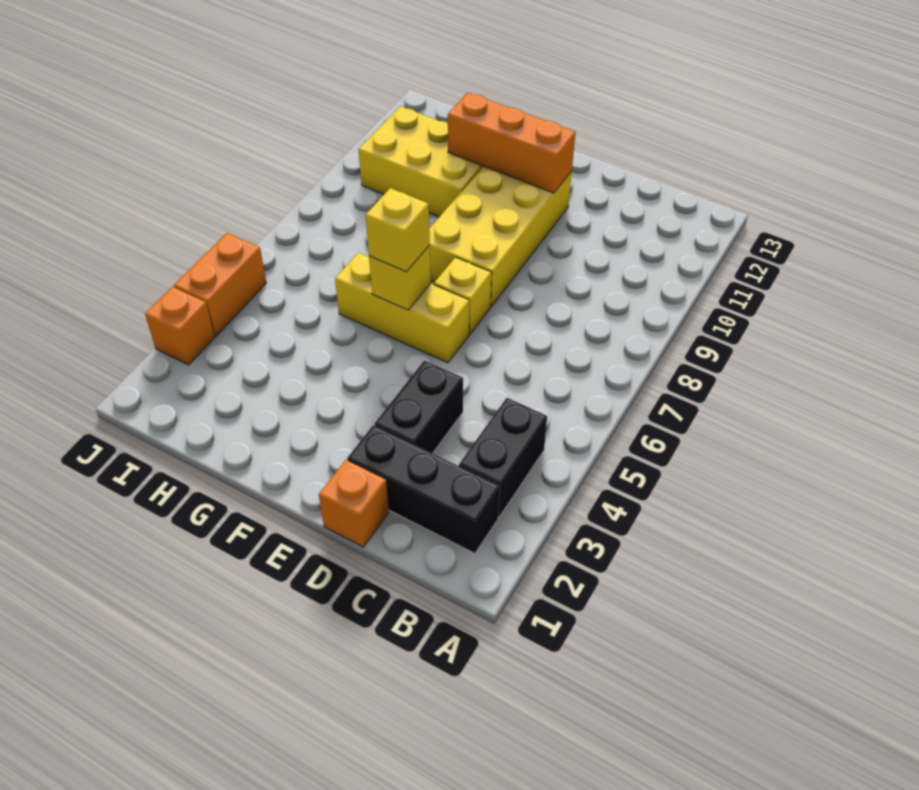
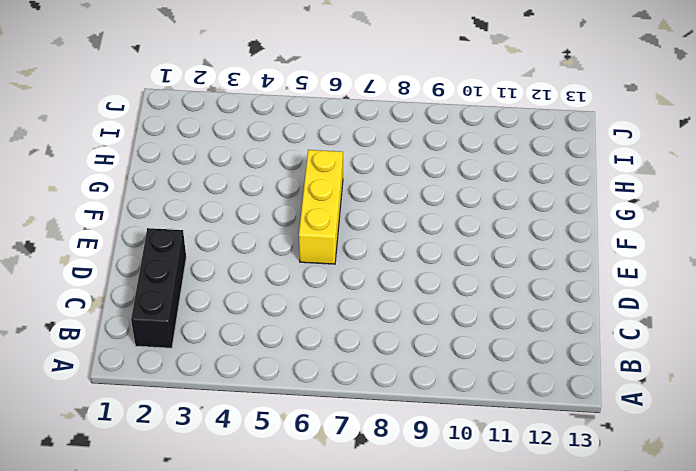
none -> black brick B3:B4 level 1
none -> orange brick D1 level 1
none -> black brick D3:D4 level 1

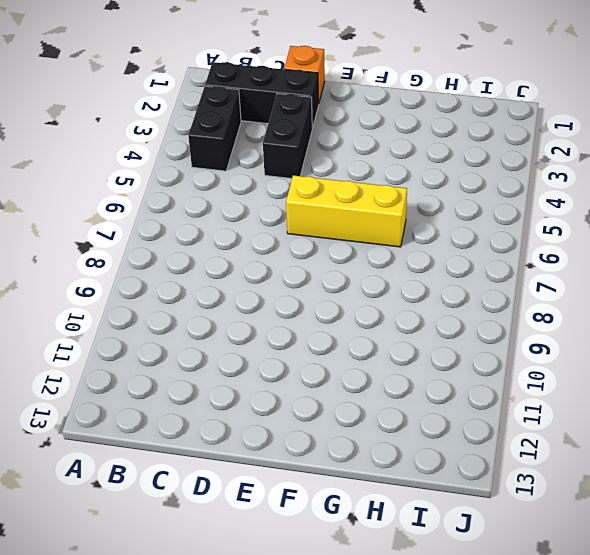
none -> yellow brick E7 level 1
none -> yellow brick E8:F11 level 1
none -> yellow brick G10:I11 level 1

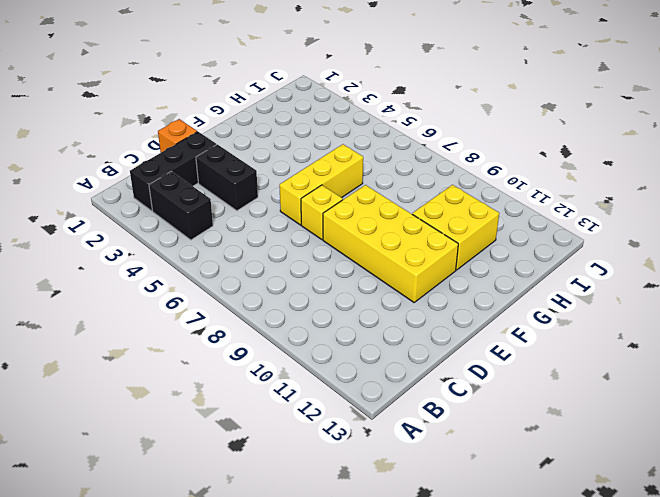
yellow brick G10:H11 level 1 -> yellow brick G10:I11 level 1
none -> orange brick J3 level 1
none -> orange brick J4:J5 level 1
none -> orange brick E11:G11 level 2

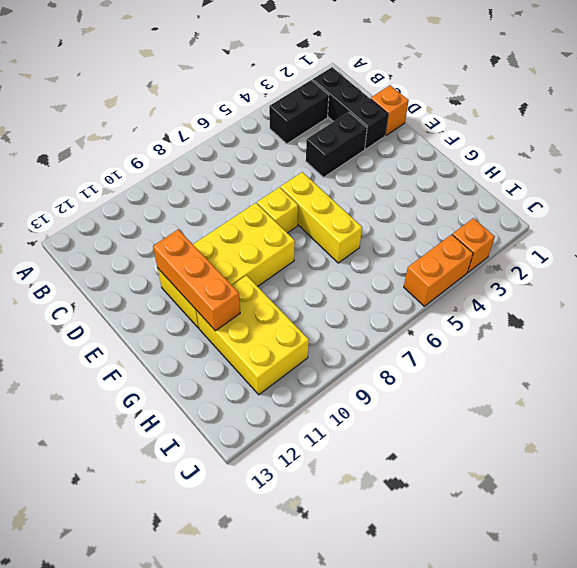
none -> yellow brick F6 level 2
none -> yellow brick F6 level 3

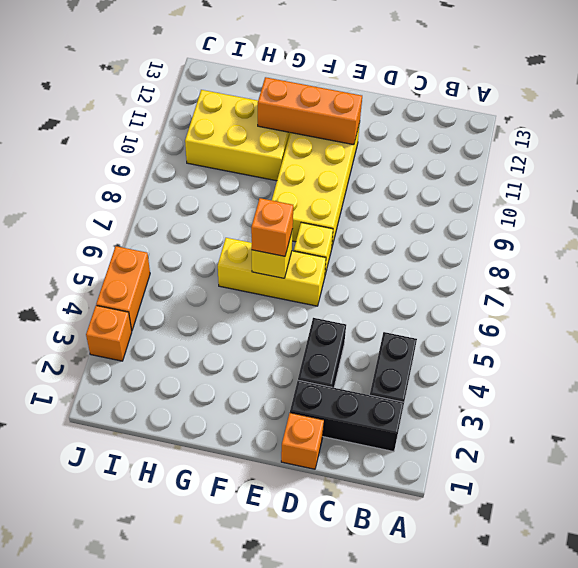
orange brick F6 level 3 -> yellow brick F6 level 3

